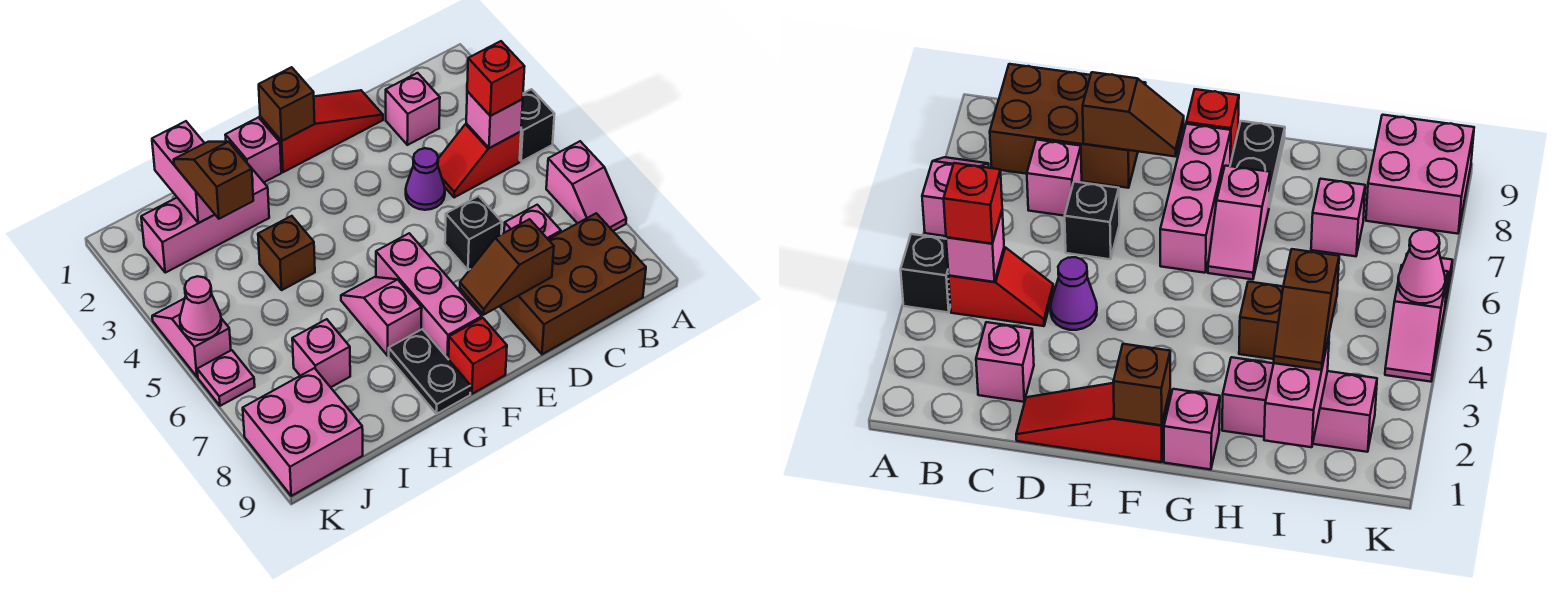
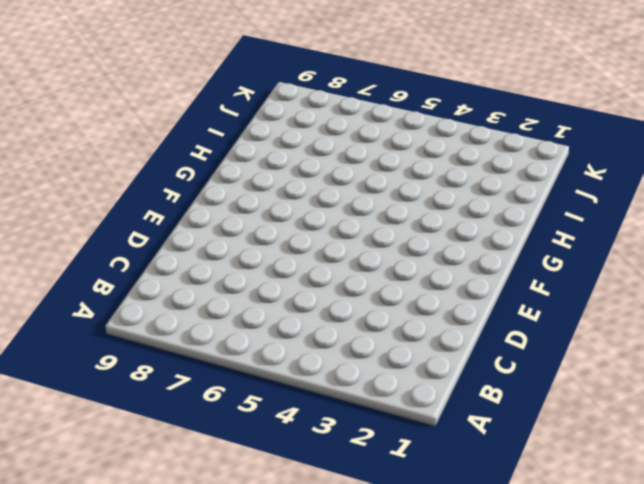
none -> black brick A4 level 1
none -> pink slope A6:A7 level 1 top 6
none -> red slope B4:C4 level 1 top B

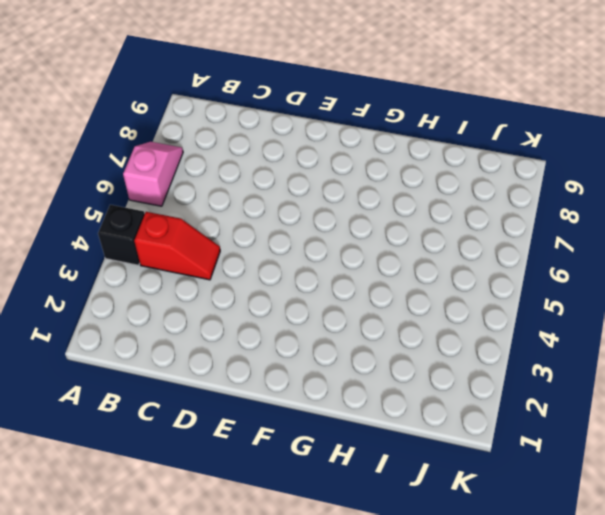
none -> brown brick B8:D9 level 1
none -> pink brick C2 level 1
none -> pink brick C7 level 1

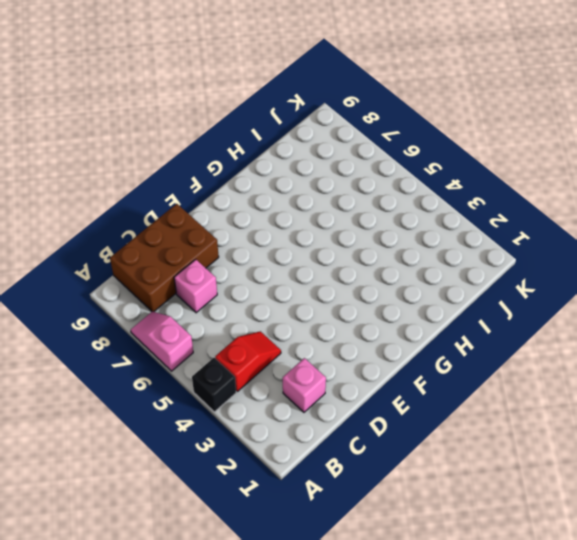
none -> red slope D1:F1 level 1 top F
none -> purple cone D4 level 1
none -> black brick D6 level 1

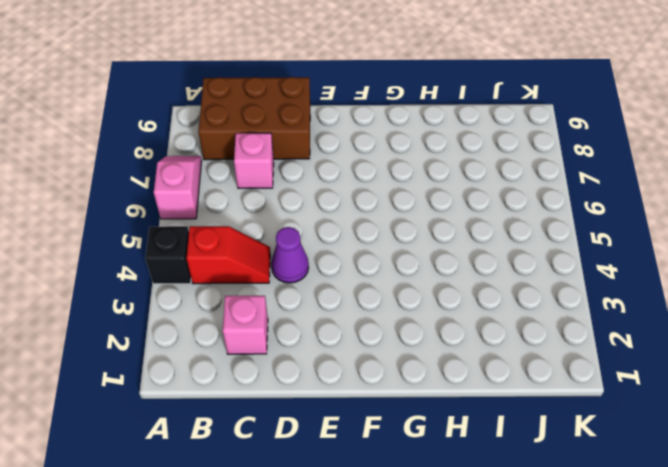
none -> red slope D1:F1 level 1 top F
none -> black brick D6 level 1
none -> pink brick F6:F8 level 1

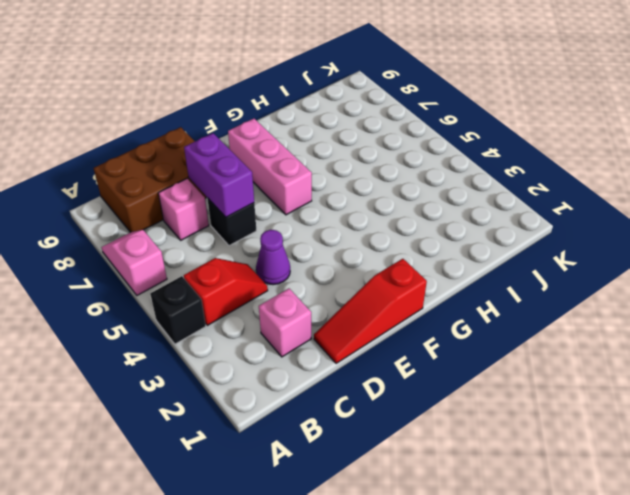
purple brick D6:D7 level 2 -> none
none -> red brick F9 level 1
none -> pink brick G1 level 1
none -> pink slope G6:G7 level 1 top 7

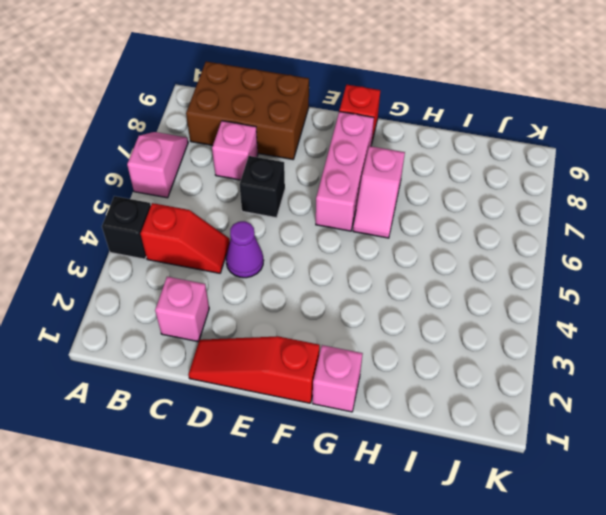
none -> black plate G8:G9 level 1
none -> pink brick H2:J2 level 1
none -> brown brick H4 level 1

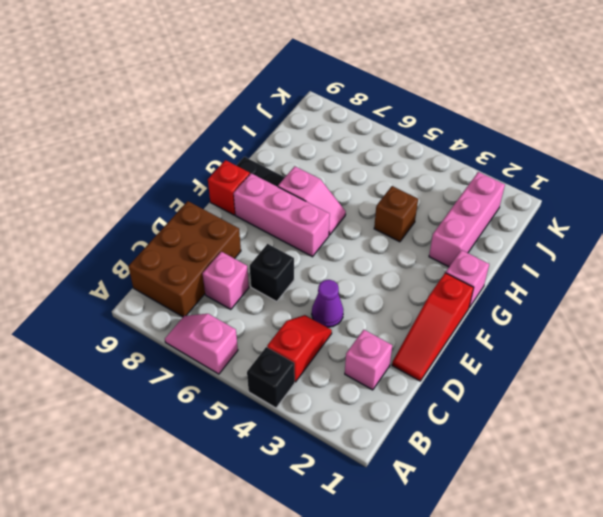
none -> pink brick I7 level 1
none -> pink brick J8:K9 level 1
none -> pink slope K4:K5 level 1 top 5

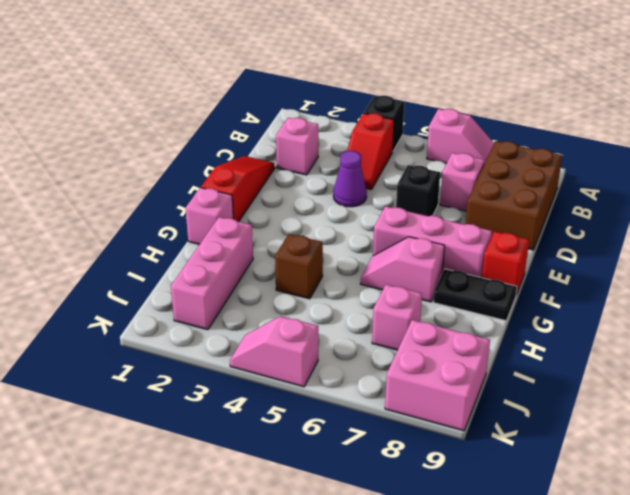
none -> pink plate K6 level 1
none -> pink brick B4 level 2
none -> brown slope D8:E8 level 2 top D

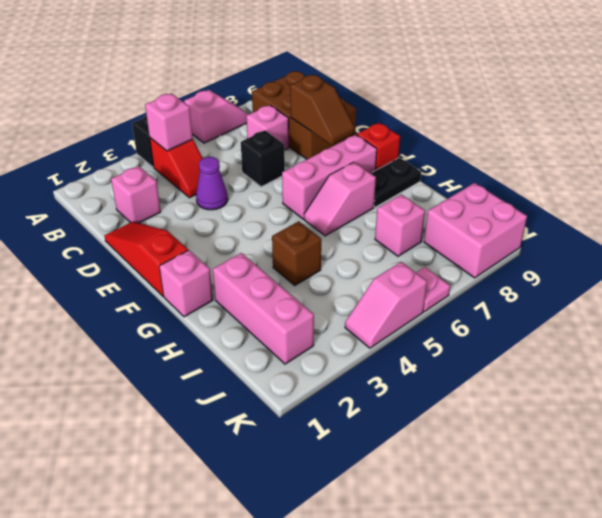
none -> brown brick F1 level 2
none -> pink brick I1:I2 level 2
none -> pink cone K5 level 2

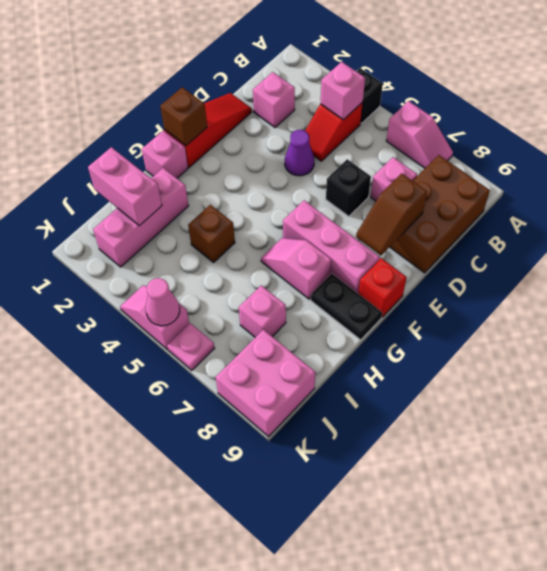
none -> red brick B4 level 3
none -> brown slope I2:I3 level 3 top 3

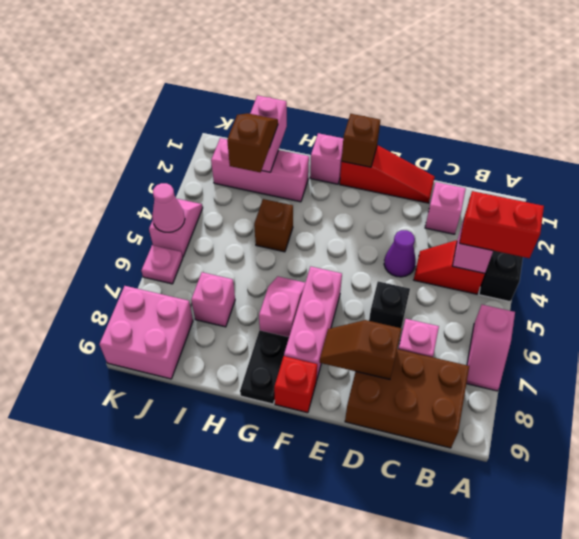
red brick A4:B4 level 3 -> red brick B4 level 3

